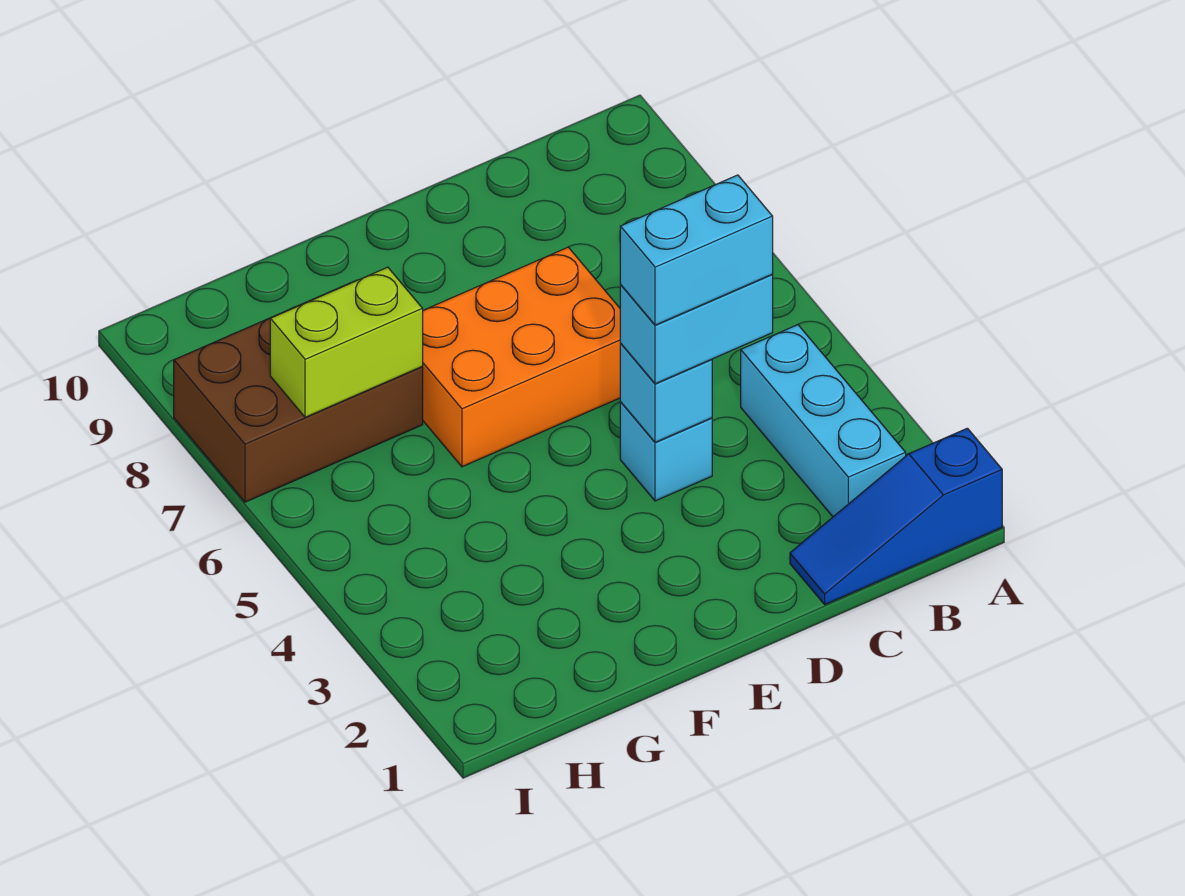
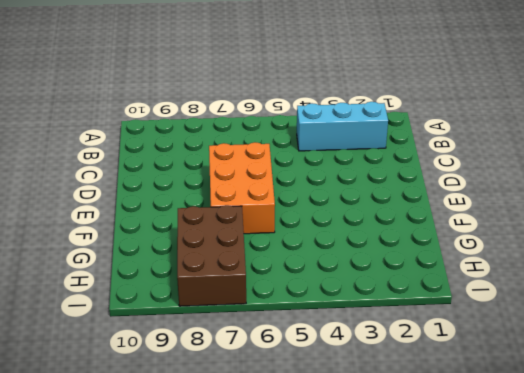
none -> blue slope A1:C1 level 1 top A
none -> cyan brick D4 level 1

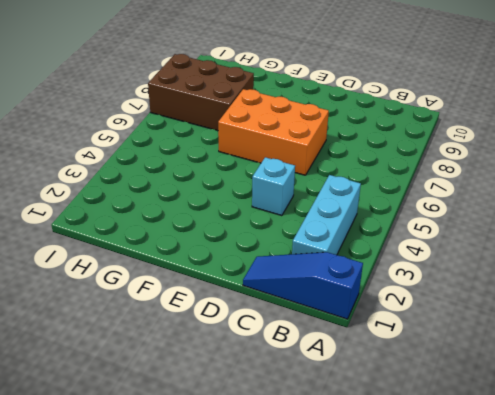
none -> cyan brick D4 level 2
none -> lime brick G7:H7 level 2

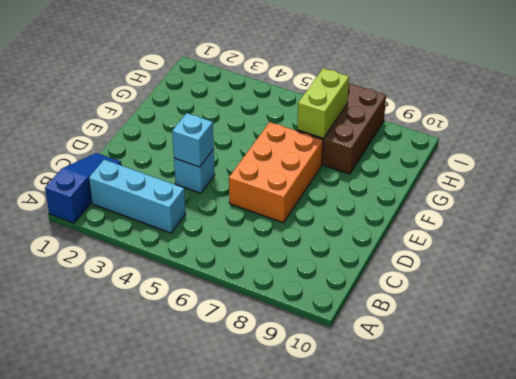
none -> cyan brick C4:D4 level 3
none -> cyan brick C4:D4 level 4

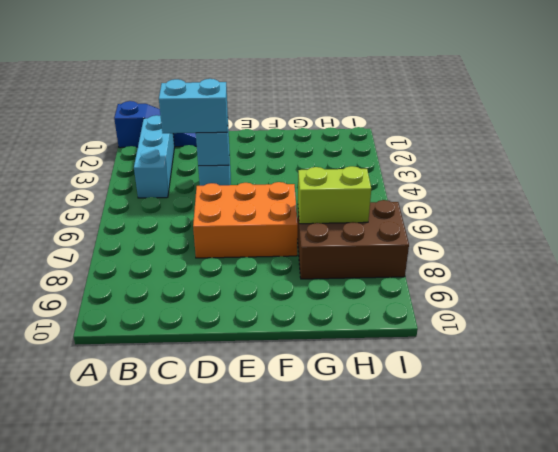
none -> cyan brick C4:D4 level 4

